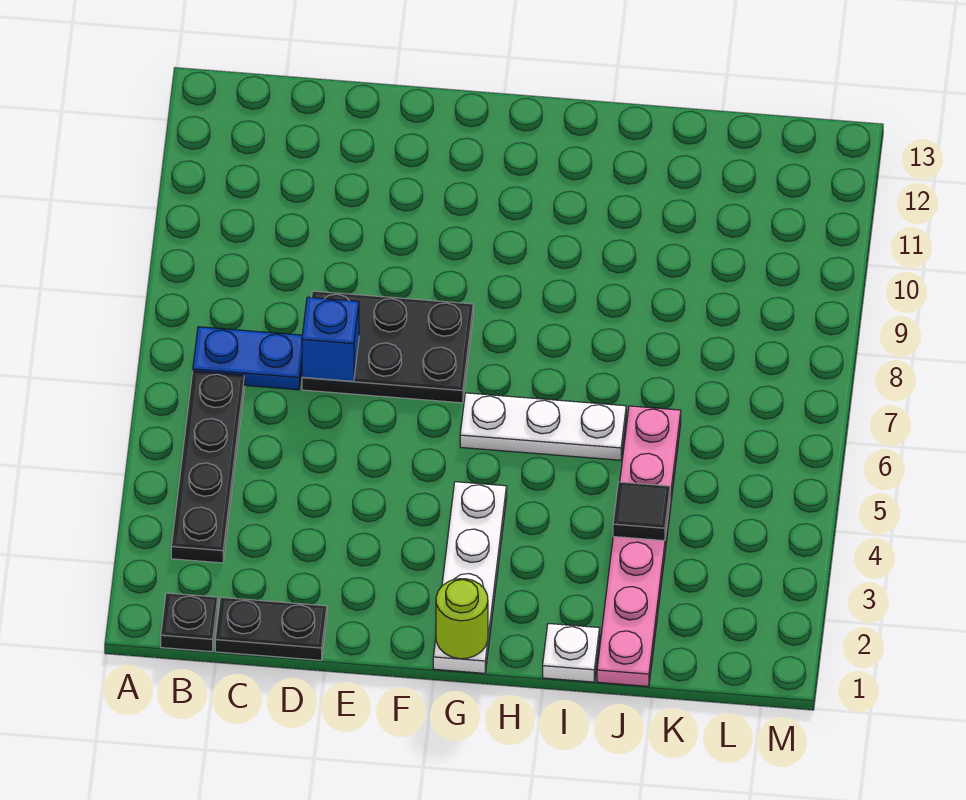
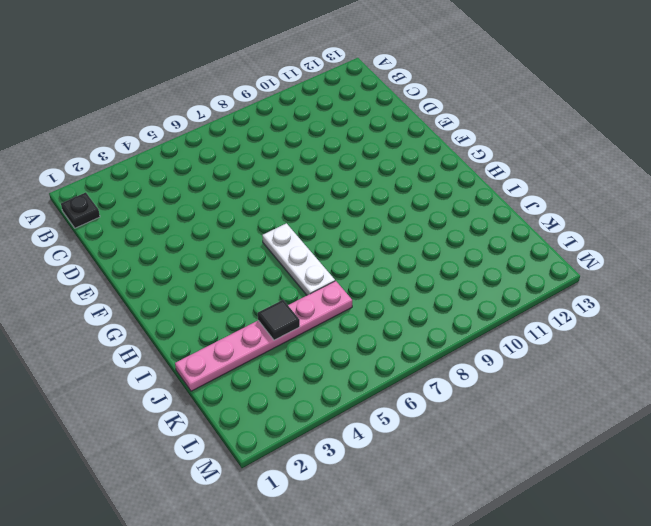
none -> black plate B3:B6 level 1
none -> blue plate B7:C7 level 1
none -> black plate C1:D1 level 1

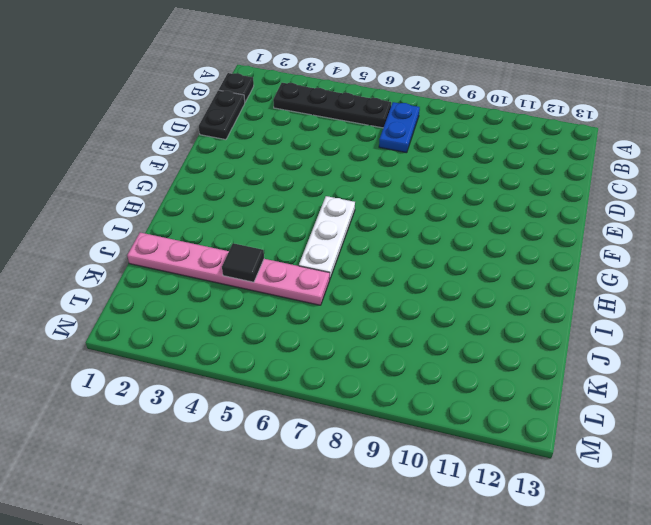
none -> black plate D7:F8 level 1
none -> white plate G1:G4 level 1
none -> white plate I1 level 1

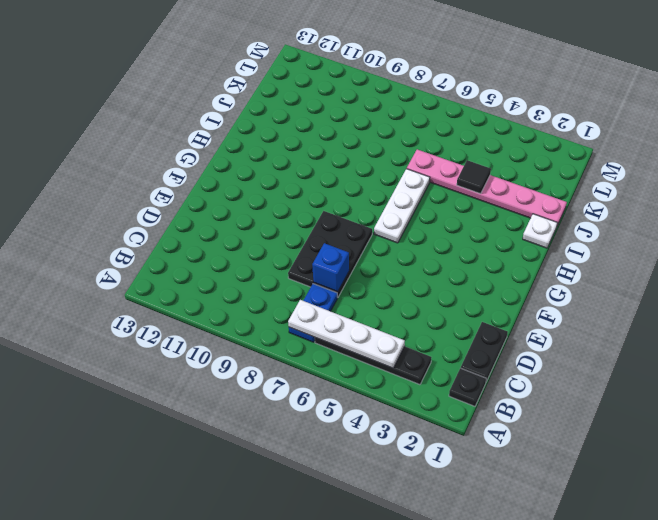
white plate B4:B7 level 2 -> white plate G1:G4 level 1
none -> lime round brick G1 level 2

